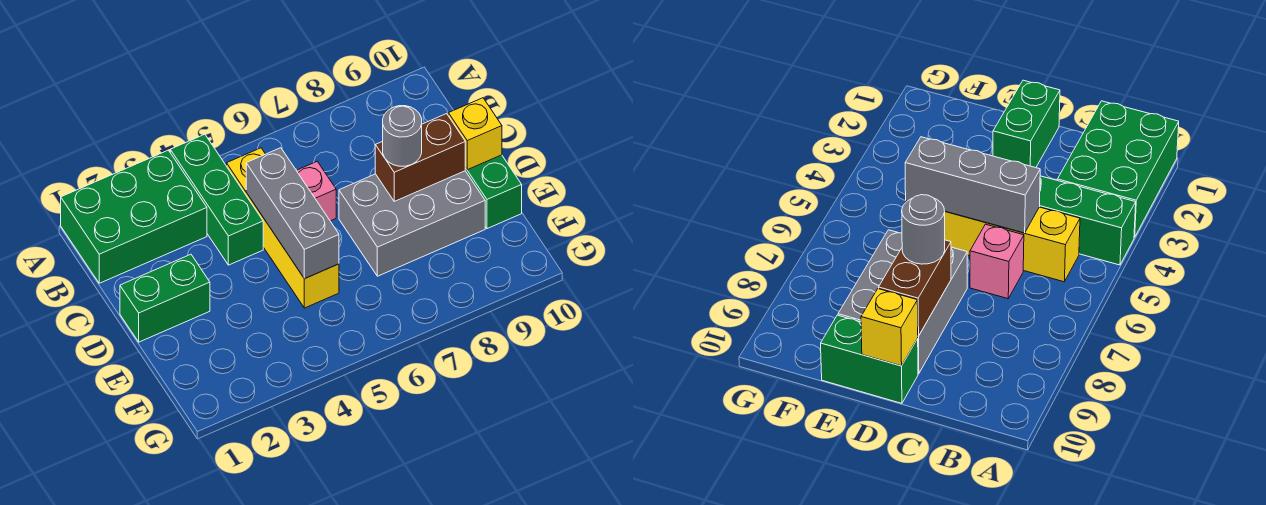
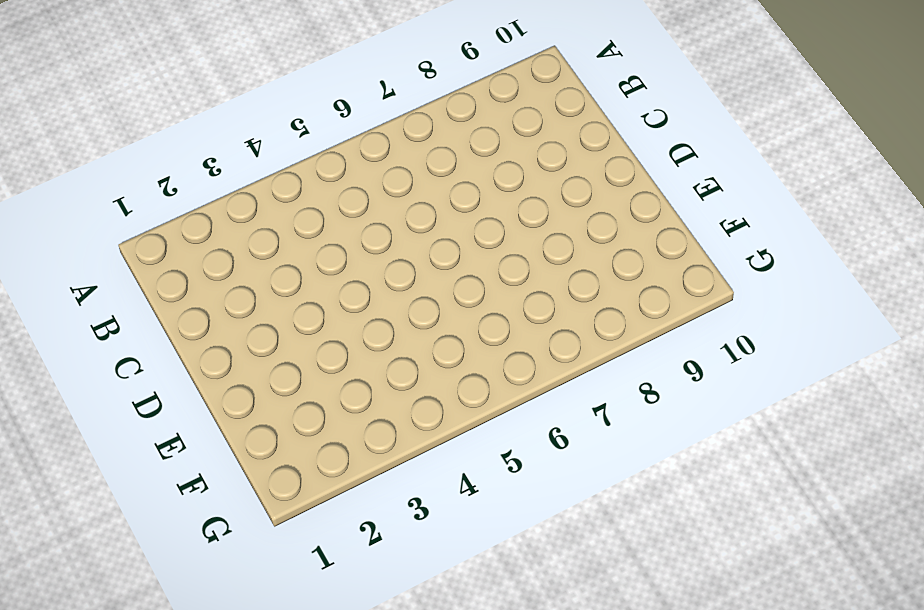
none -> green brick A1:B3 level 1
none -> green brick A4:C4 level 1

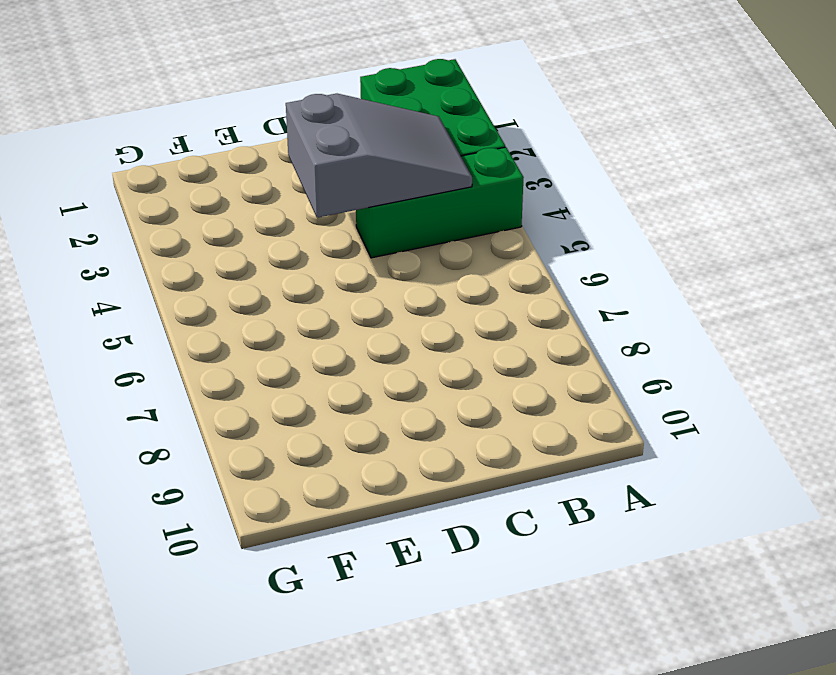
grey slope B3:D4 level 2 top D -> none
none -> yellow brick B5:E5 level 1
none -> pink brick C6 level 1

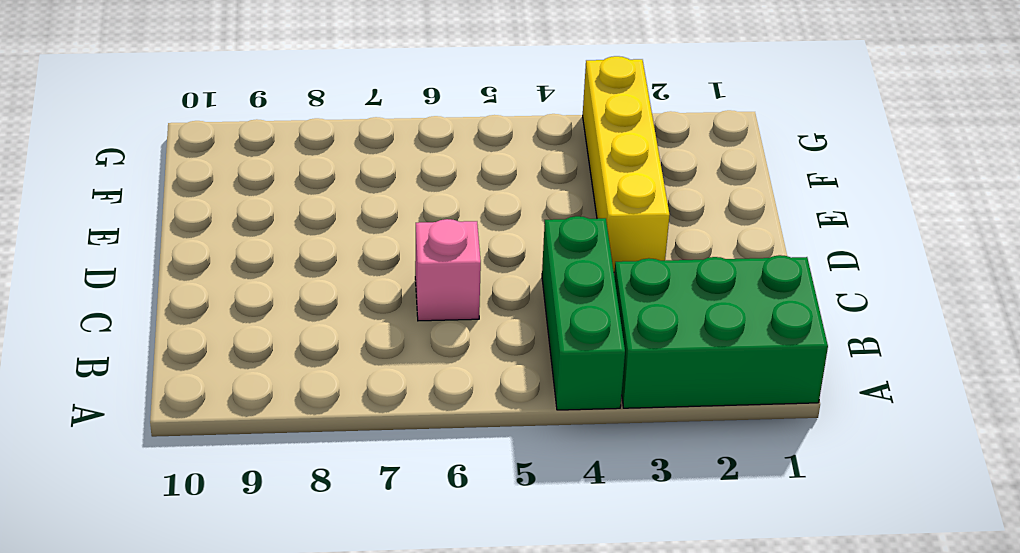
yellow brick D3:G3 level 1 -> yellow brick B5:E5 level 1
none -> green brick D1:D2 level 1
none -> grey brick D7:E9 level 1

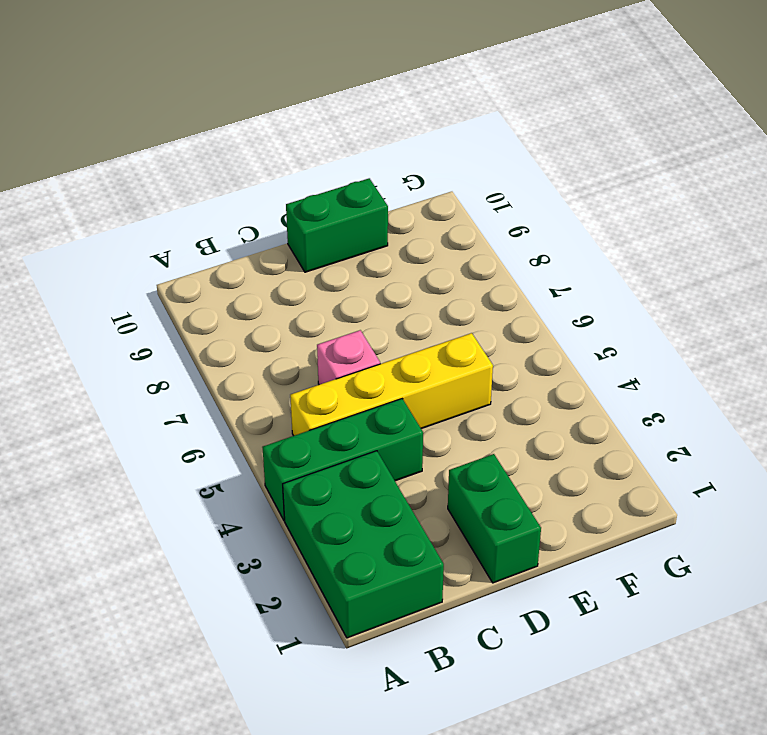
none -> grey brick D7:E9 level 1
none -> grey brick C5:E5 level 2

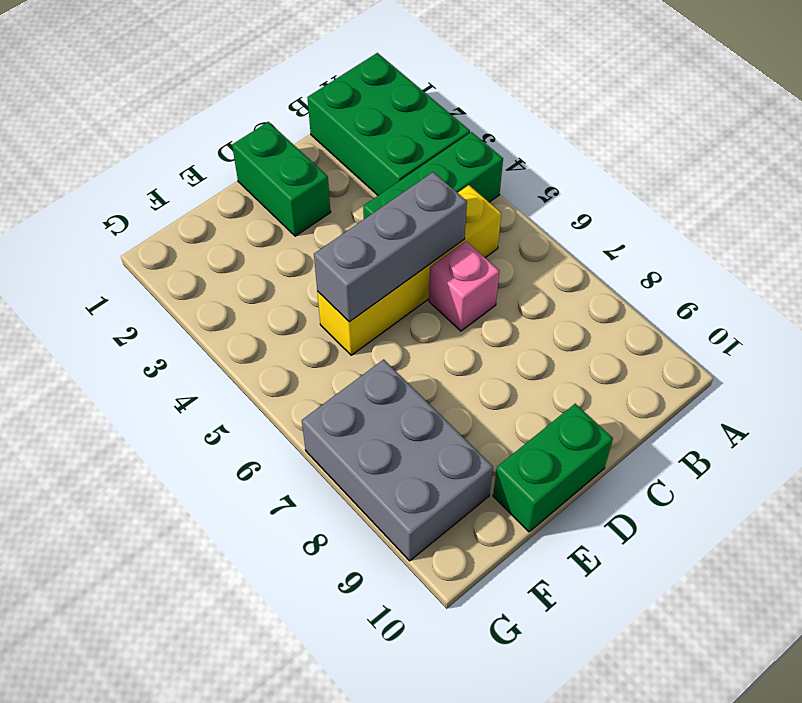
grey brick F7:G9 level 1 -> grey brick D7:E9 level 1
none -> brown brick D8:D9 level 2
none -> yellow brick D10 level 2

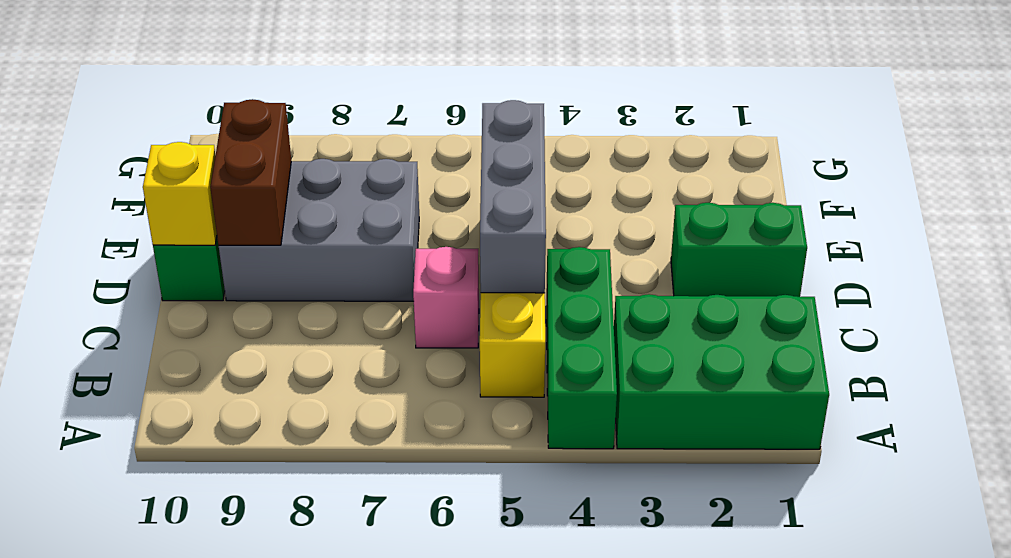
brown brick D9:E9 level 2 -> brown brick D8:D9 level 2
none -> grey round brick D8 level 3

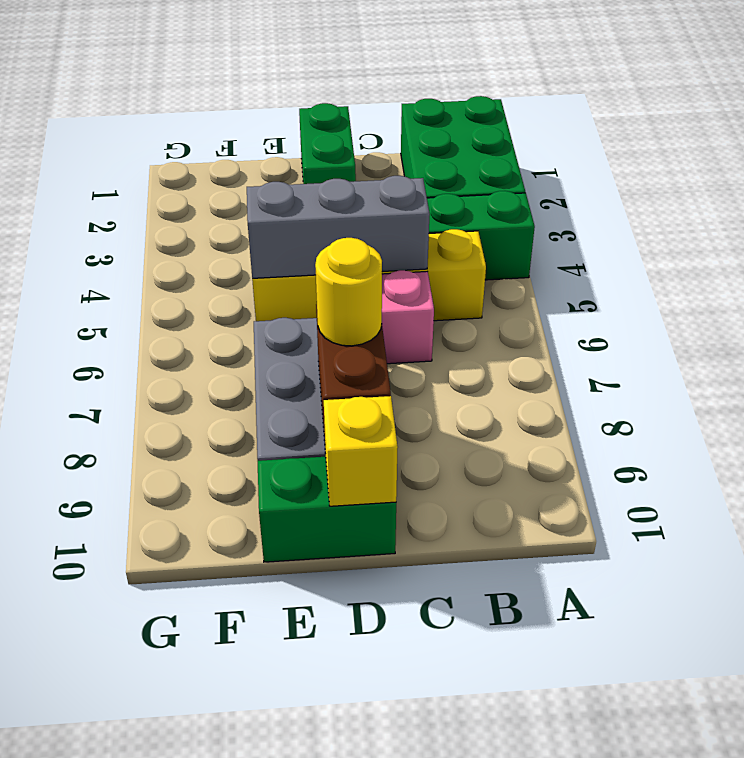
yellow round brick D8 level 3 -> grey round brick D8 level 3

